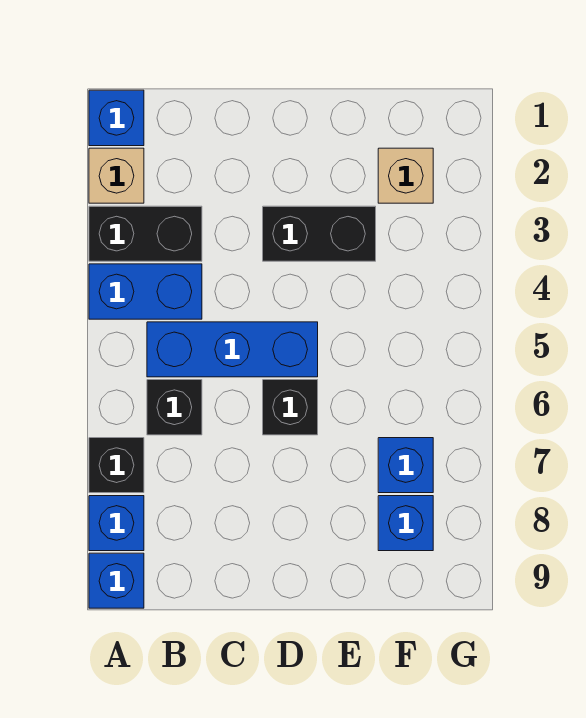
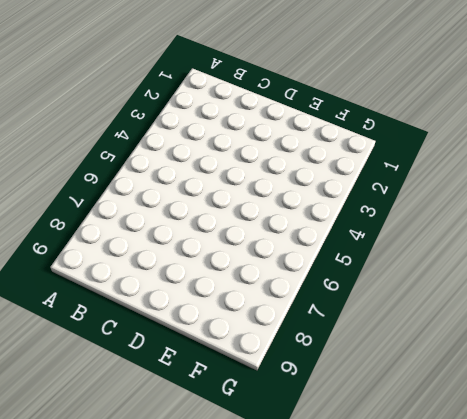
none -> blue brick A1 level 1
none -> tan brick A2 level 1
none -> black brick A3:B3 level 1

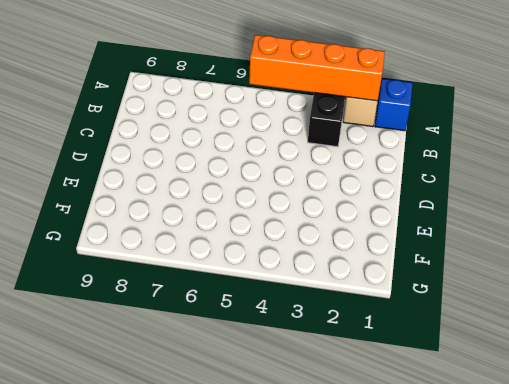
orange brick A2:A5 level 2 -> none
none -> blue brick A4:B4 level 1
none -> black brick A7 level 1
none -> blue brick A8 level 1

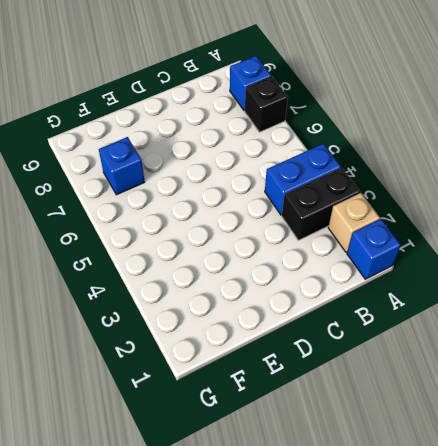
none -> blue brick A9 level 1
none -> blue brick B5:D5 level 1
none -> black brick B6 level 1

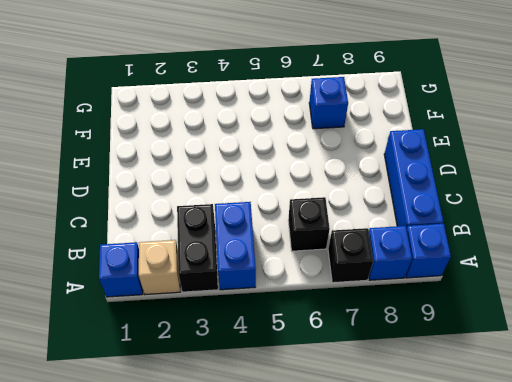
blue brick B9:D9 level 1 -> blue brick B5:D5 level 1
none -> black brick D3:E3 level 1
none -> black brick D6 level 1
none -> tan brick F2 level 1

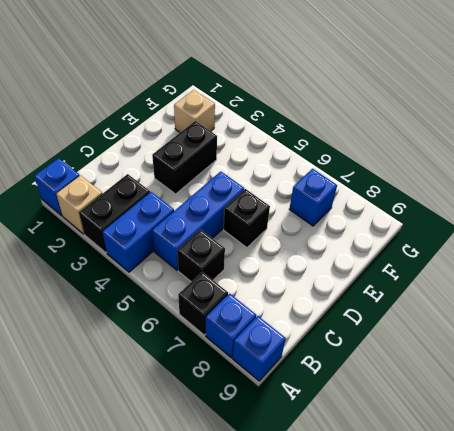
none -> blue brick F8 level 1

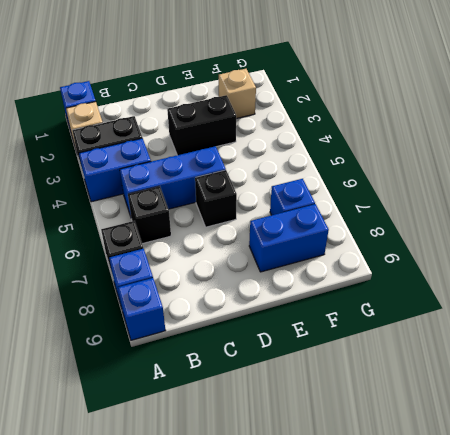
blue brick E8:F8 level 1 -> blue brick F8 level 1

